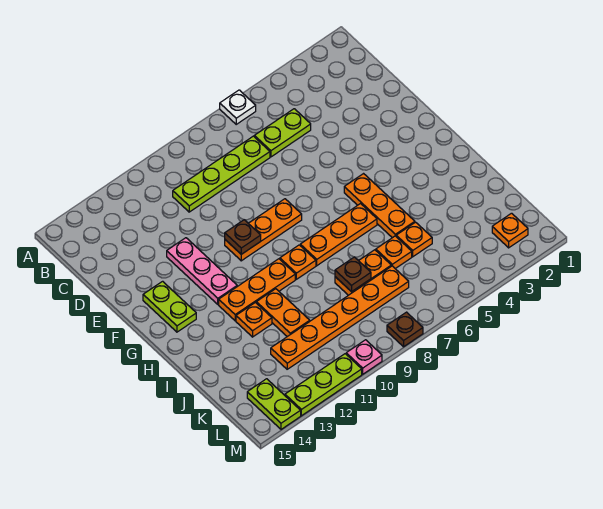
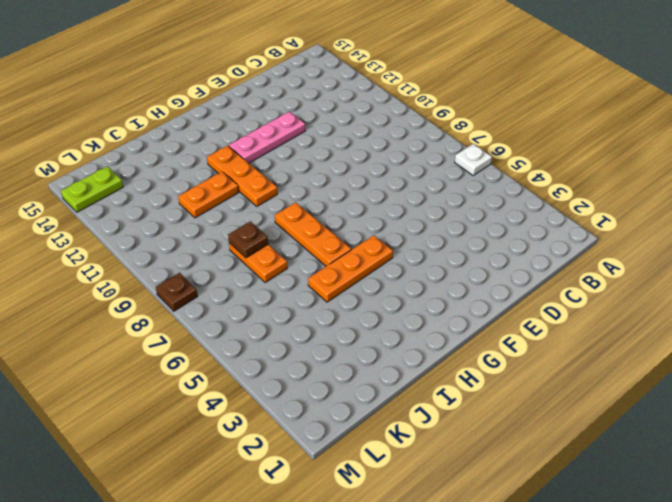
none -> lime plate C5:C6 level 1
none -> lime plate C7:C10 level 1
none -> orange plate F8:F10 level 1

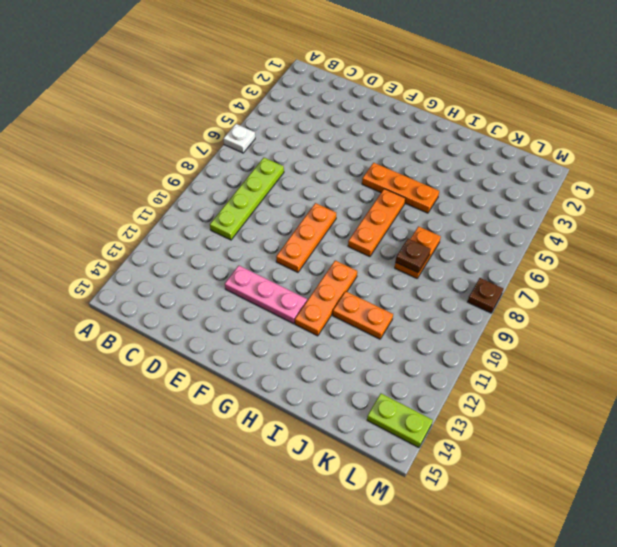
none -> lime plate C5:C6 level 1
none -> lime plate F14:G14 level 1
none -> orange plate H9 level 1

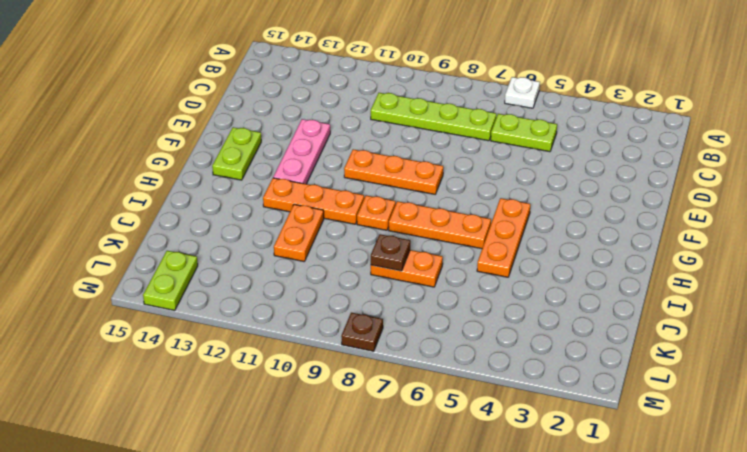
none -> orange plate I12 level 1
none -> orange plate J5 level 1
none -> orange plate J6 level 1

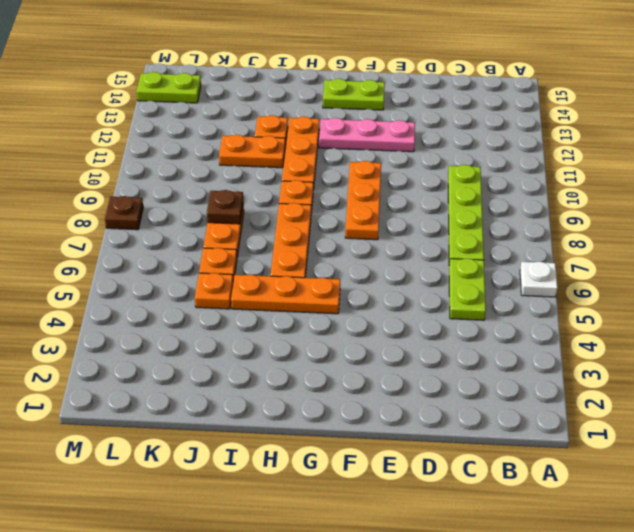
none -> orange plate K7:K12 level 1
none -> orange plate L2 level 1
none -> pink plate M10 level 1

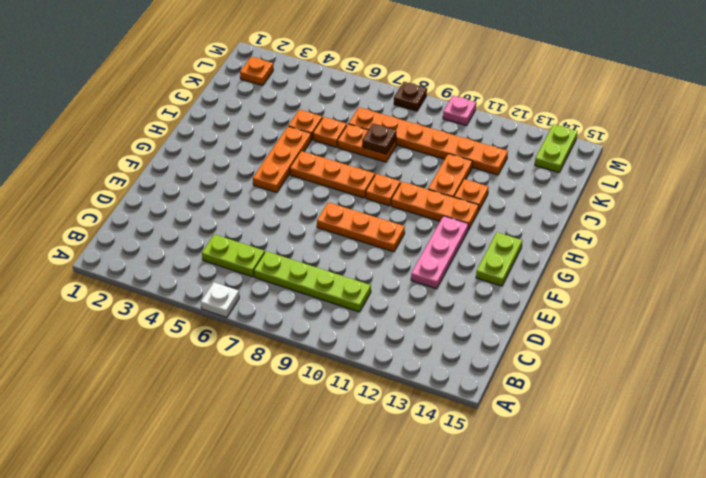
none -> lime plate M11:M13 level 1
none -> brown plate F10 level 2

